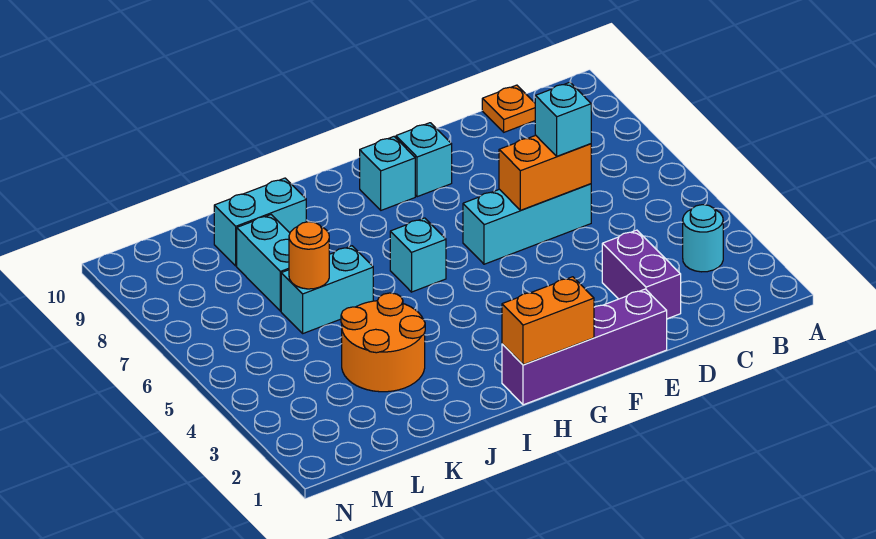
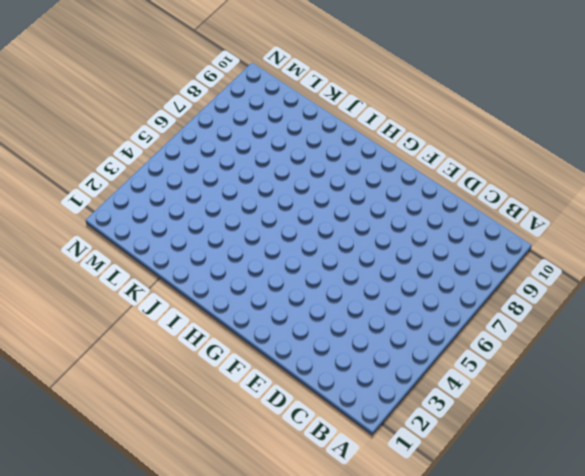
none -> cyan round brick B3 level 1
none -> orange plate C10 level 1
none -> purple brick D2:D3 level 1

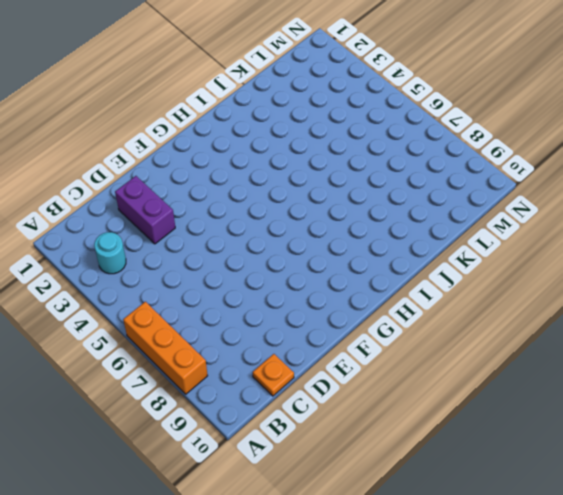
orange brick A6:A8 level 1 -> none
none -> cyan brick D6:F6 level 1
none -> purple brick E1:H1 level 1
none -> cyan brick F9 level 1

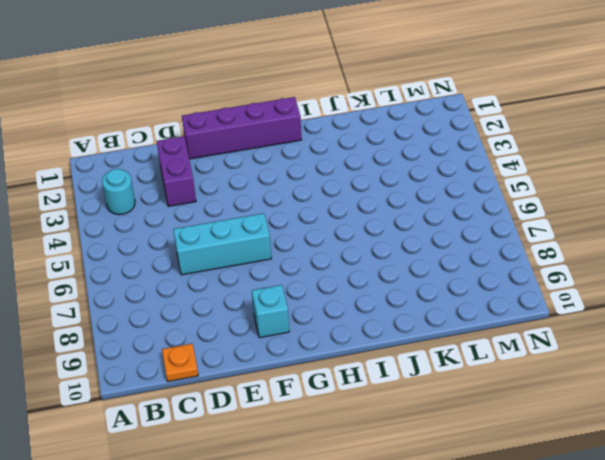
none -> cyan brick G9 level 1
none -> cyan brick H6 level 1
none -> orange round brick J3:K4 level 1

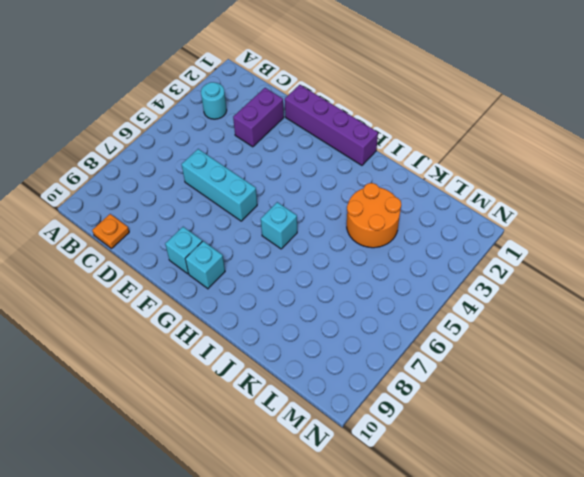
none -> cyan brick J6:K6 level 1
none -> cyan brick J9:K9 level 1
none -> cyan brick K7:K8 level 1

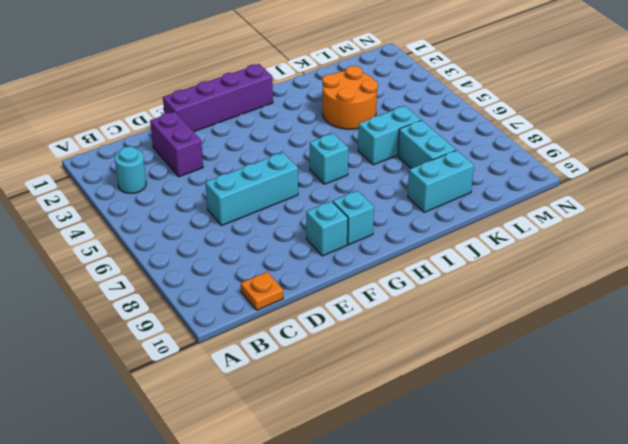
none -> orange brick D6:E6 level 2
none -> orange brick G1:H1 level 2
none -> orange round brick K6 level 2

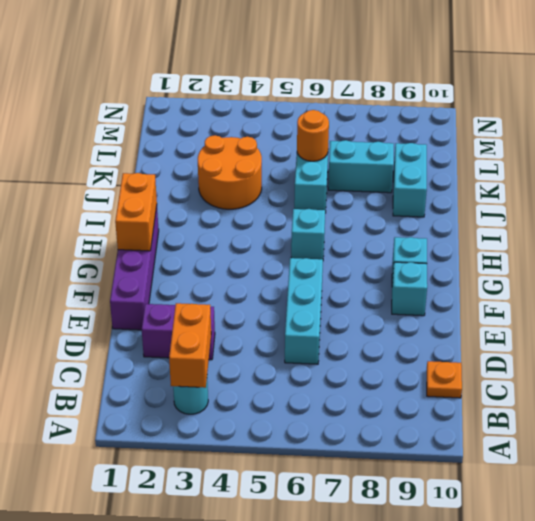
orange brick B3:C3 level 2 -> orange brick D6:E6 level 2
none -> cyan brick D6 level 3

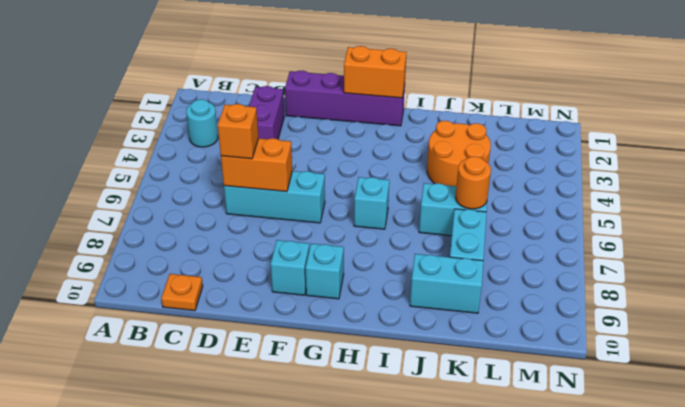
orange brick D6 level 3 -> cyan brick D6 level 3

